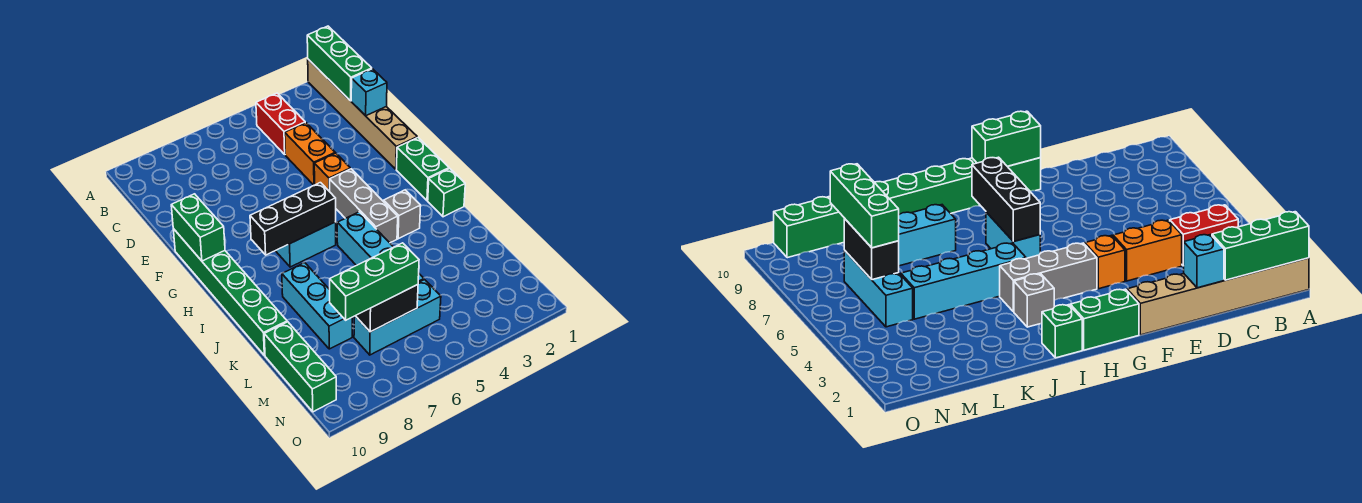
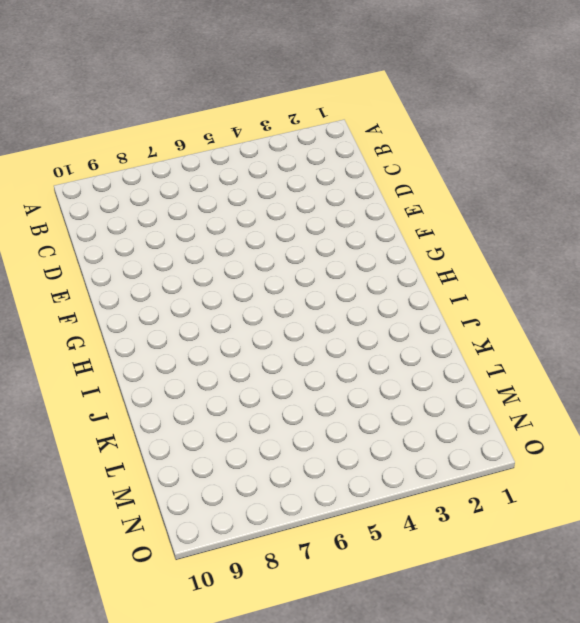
none -> tan brick A1:F1 level 1
none -> red brick B4:C4 level 1
none -> orange brick D4:E4 level 1

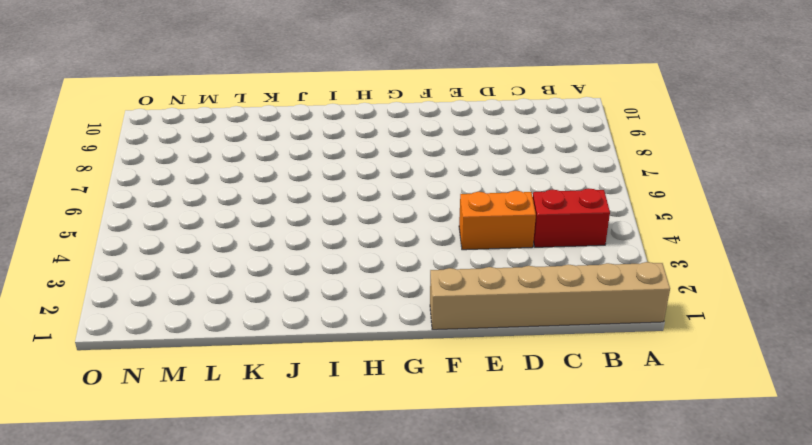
none -> orange brick F4 level 1
none -> green brick F10:K10 level 1
none -> green brick G1:H1 level 1

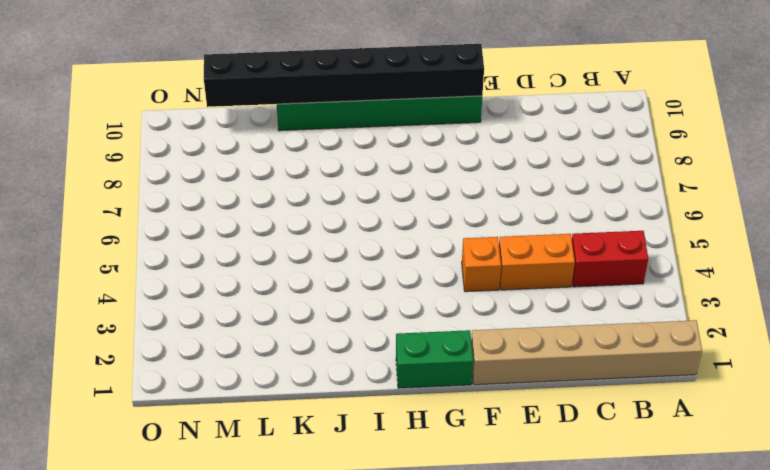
black brick F10:M10 level 2 -> green brick F10:G10 level 2
none -> grey brick G4:I4 level 1
none -> cyan brick H6:H7 level 1
none -> green brick I1 level 1

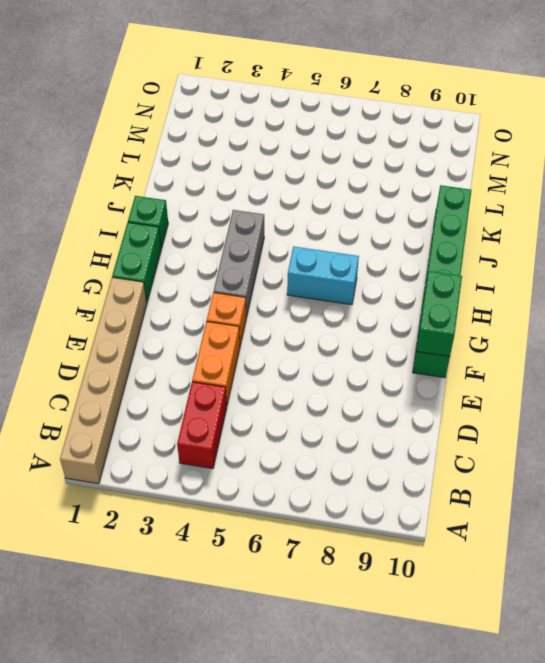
none -> grey brick I3 level 1
none -> cyan brick I5:L5 level 1
none -> cyan brick J8:L8 level 1

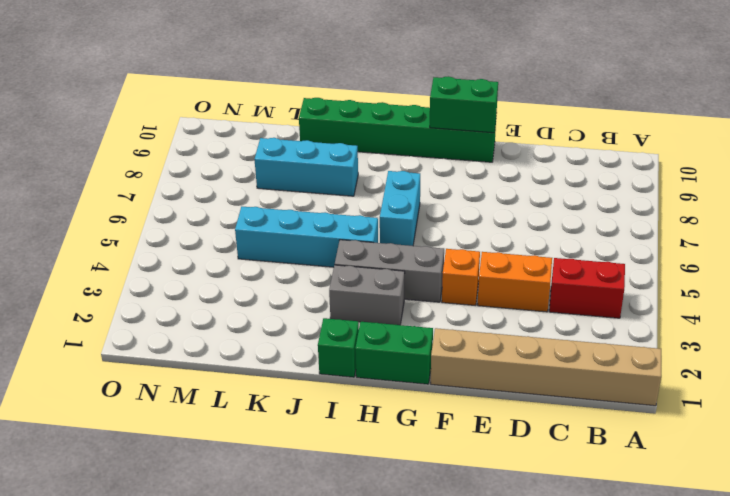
grey brick H3:I3 level 1 -> grey brick I3 level 1
none -> green brick L10:N10 level 1
none -> cyan brick M5:M7 level 1
none -> green brick A1:C1 level 2

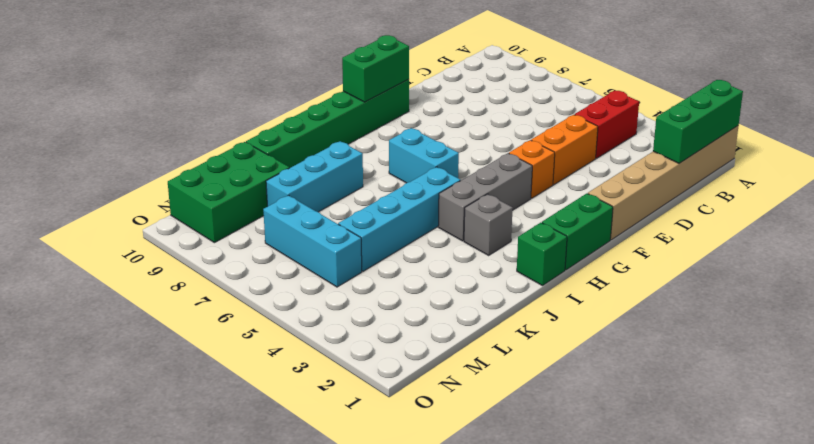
green brick L9:N10 level 1 -> green brick L10:N10 level 1
none -> cyan brick D1 level 2
none -> black brick H6:H8 level 2
none -> black brick M6:M7 level 2

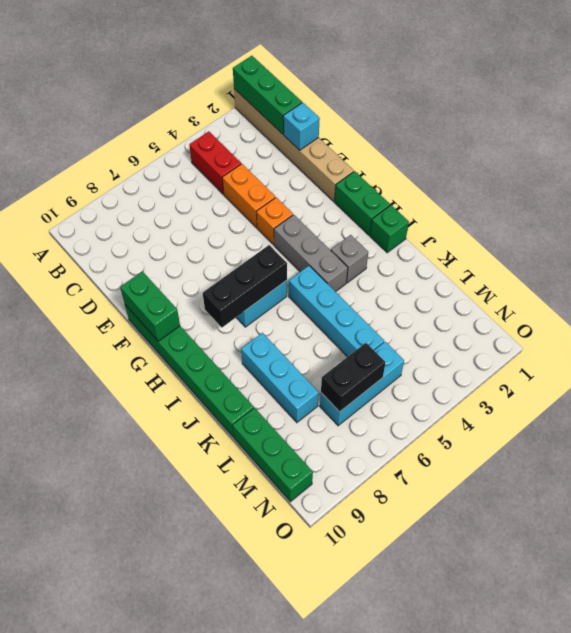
none -> green brick M6:M8 level 3

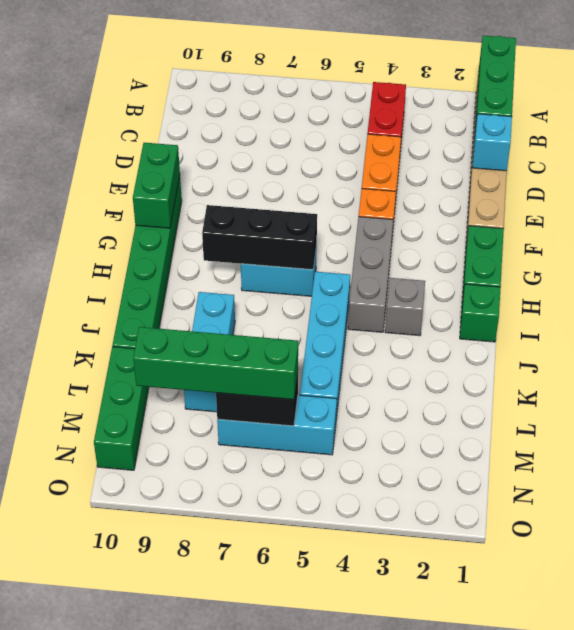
green brick M6:M9 level 3 -> green brick M6:M8 level 3

